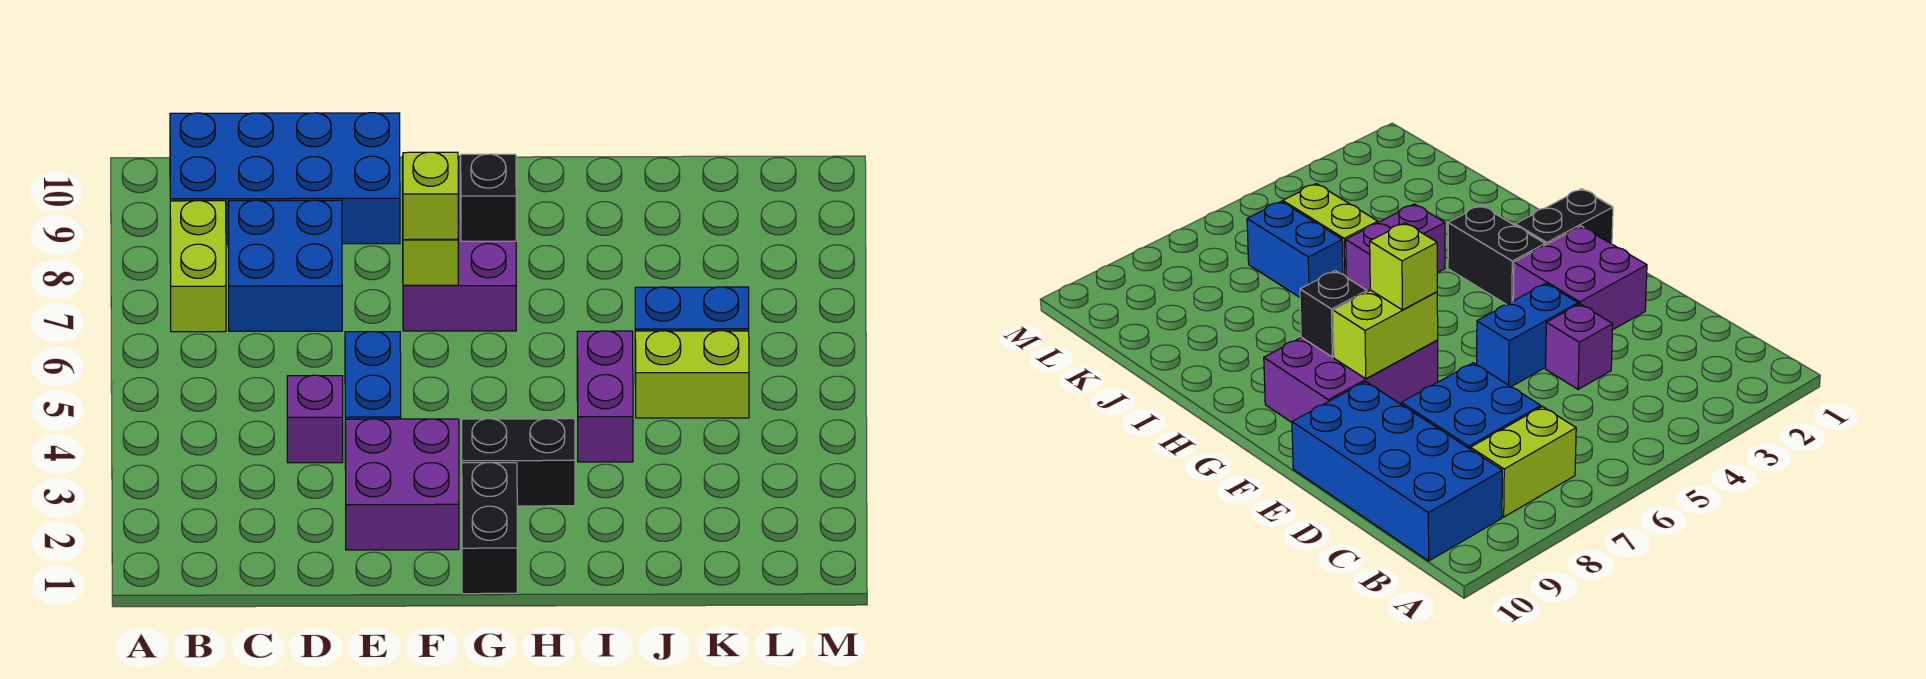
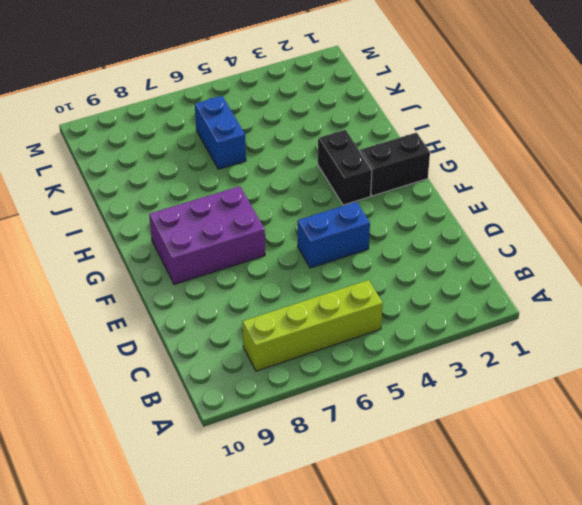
lime brick B5:B8 level 1 -> lime brick B7:B8 level 1
none -> blue brick B9:E10 level 1
none -> blue brick C7:D8 level 1
none -> purple brick D4 level 1

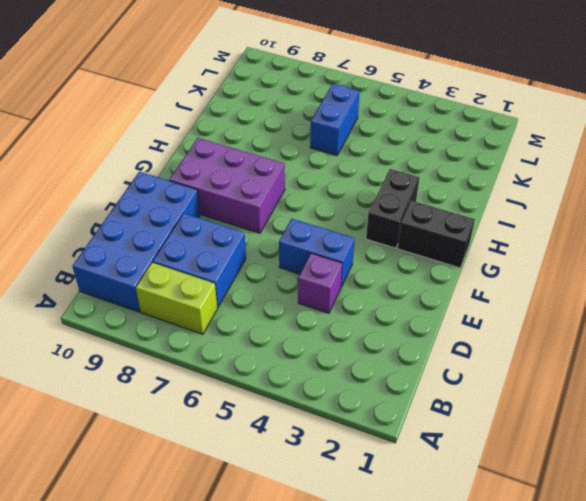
none -> purple brick E2:F3 level 1
none -> purple brick I4:I5 level 1
none -> lime brick J5:K5 level 1

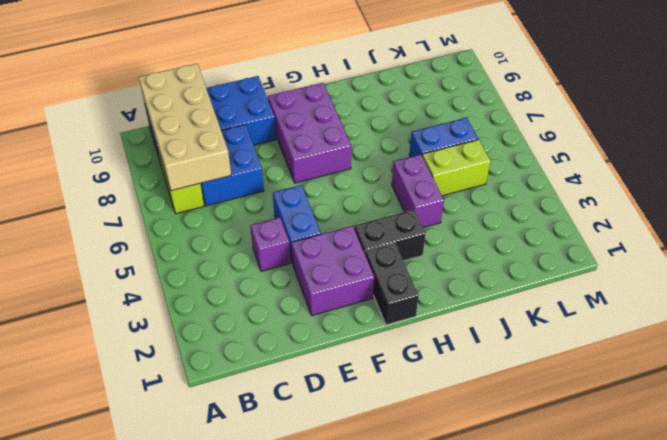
tan brick B7:C10 level 2 -> none
none -> lime brick F7:F8 level 2
none -> black brick G8 level 2
none -> lime brick F7 level 3

